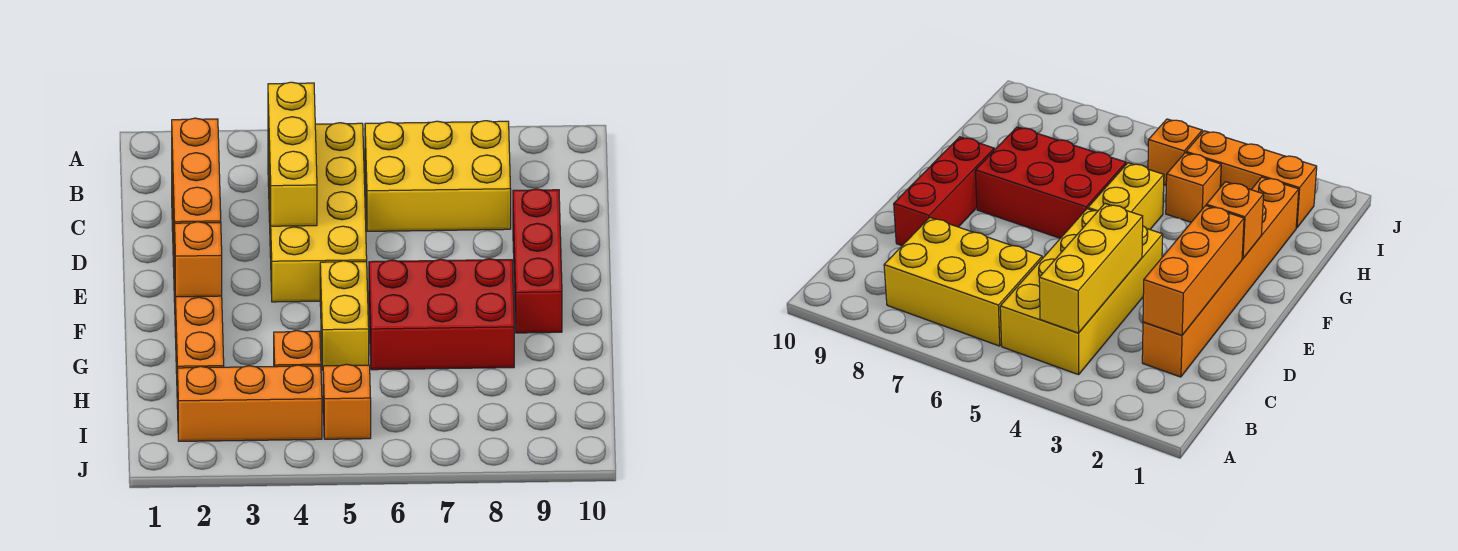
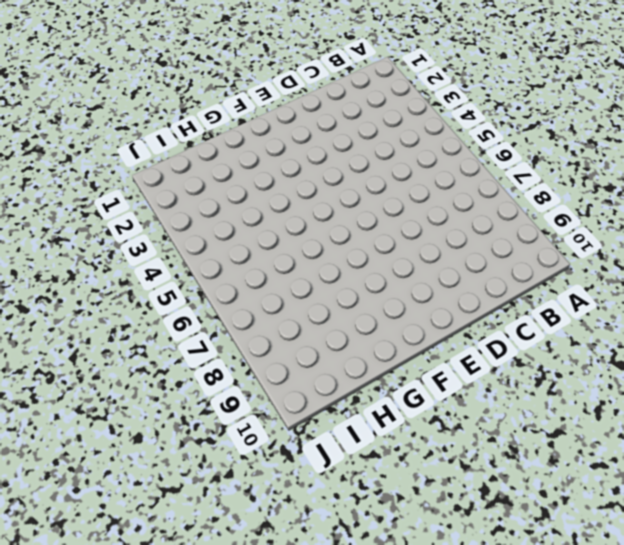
none -> yellow brick B4:E5 level 1
none -> yellow brick B6:C8 level 1
none -> orange brick C2:H2 level 1

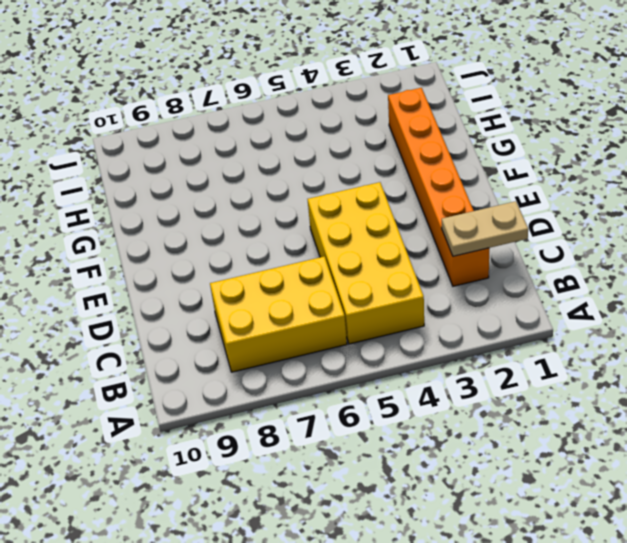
tan plate C1:C2 level 2 -> orange brick C2:E2 level 2
none -> red brick D9:F9 level 1
none -> yellow brick F5:G5 level 1
none -> red brick F6:G8 level 1

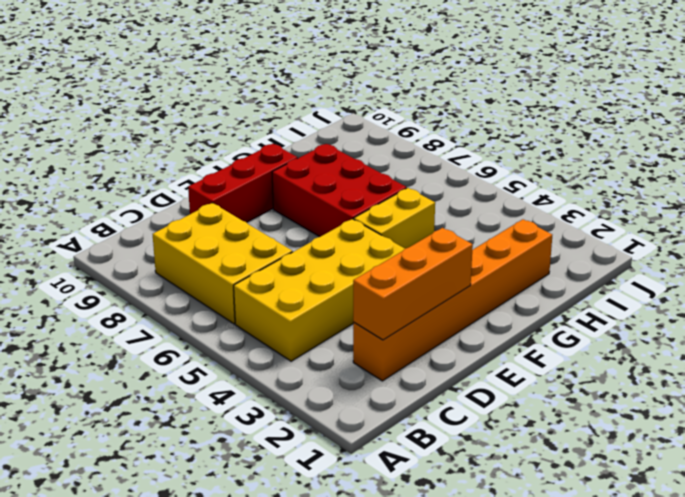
none -> orange brick H4 level 1
none -> orange brick I2:I4 level 1
none -> orange brick I5 level 1

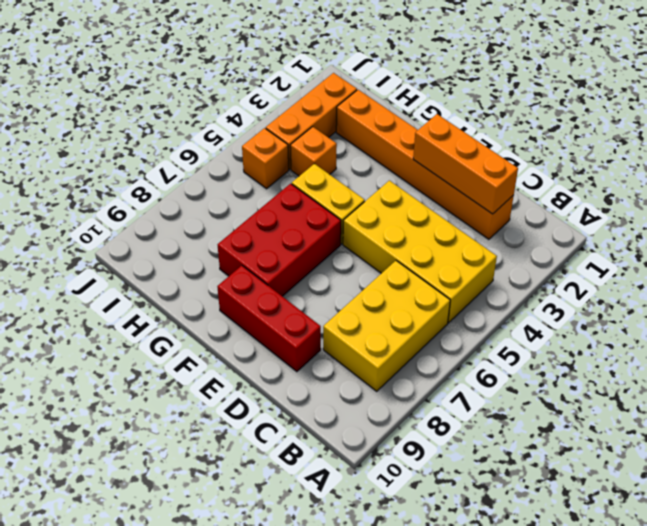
none -> yellow brick B4:D4 level 2
none -> orange brick F2 level 2

